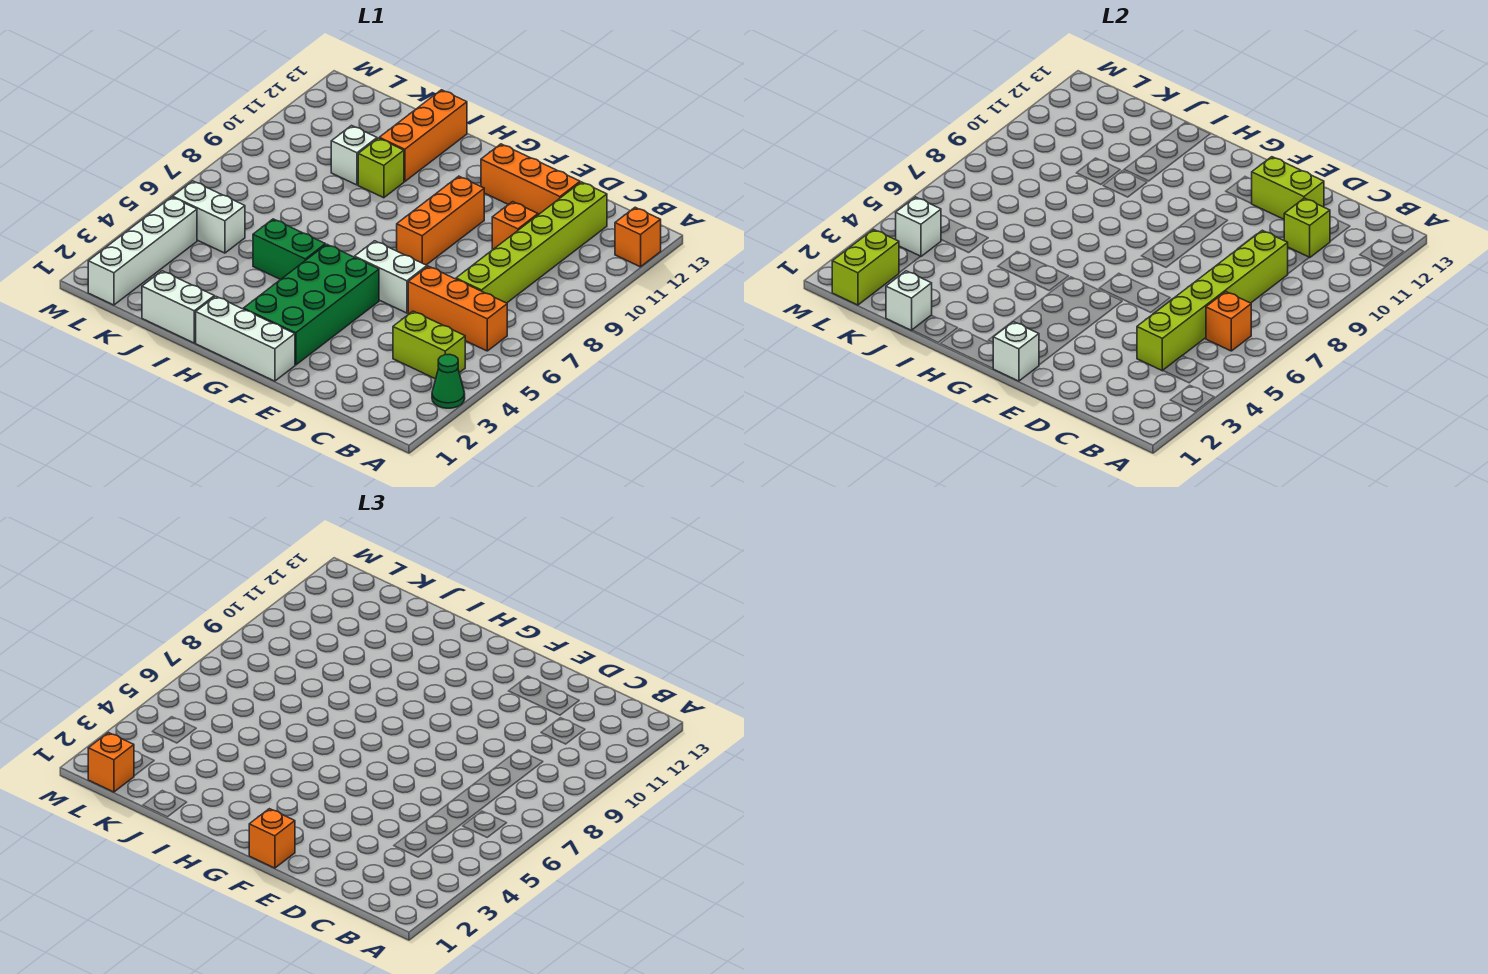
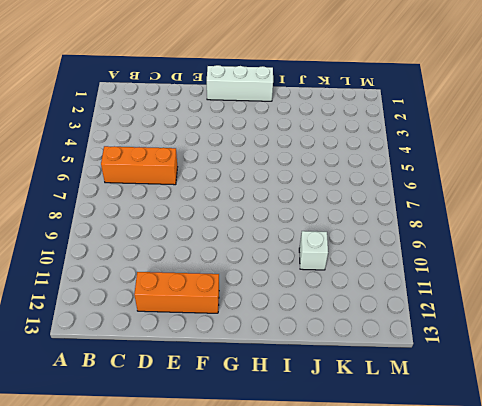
none -> green cone A3 level 1
none -> orange brick A12 level 1
none -> lime brick B4:C4 level 1

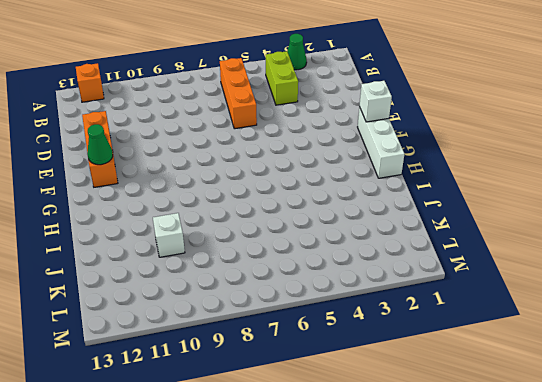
green cone F12 level 2 -> none
none -> lime brick C7:C12 level 1
none -> orange brick D10 level 1
none -> white brick E6:F6 level 1

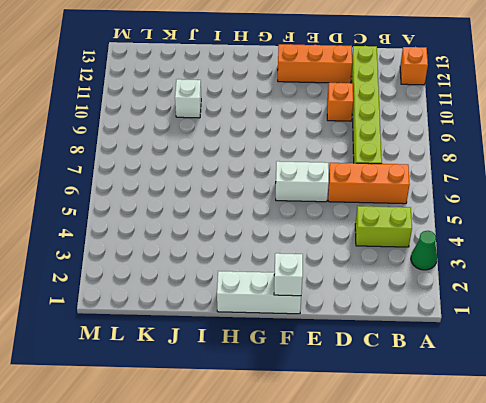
none -> green brick F2:G5 level 1
none -> orange brick F8:F10 level 1
none -> green brick H5:I5 level 1

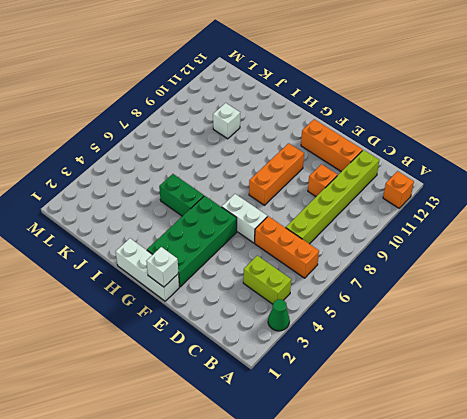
none -> white brick I1:J1 level 1
none -> lime brick I10 level 1
none -> orange brick I11:I13 level 1

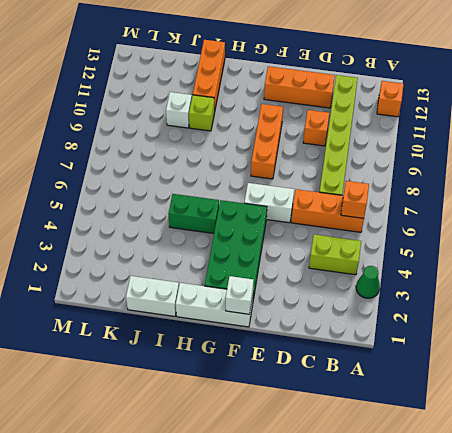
none -> white brick K5:L5 level 1
none -> white brick L1:L4 level 1
none -> lime brick C4:C9 level 2

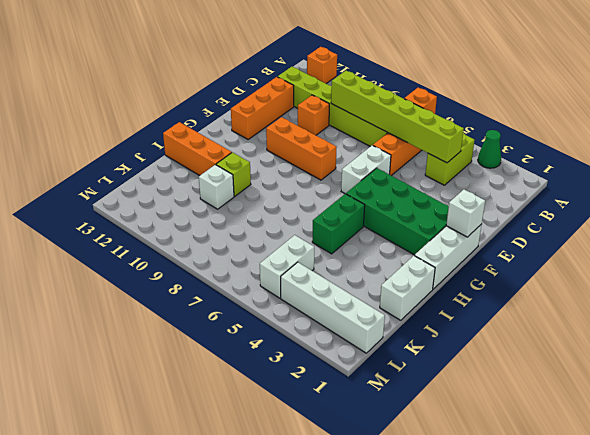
none -> lime brick C11 level 2
none -> lime brick D12:E12 level 2
none -> white brick J1 level 2

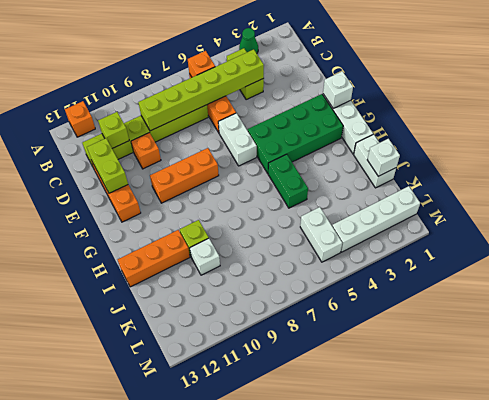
none -> lime brick L1:L2 level 2
none -> white brick L4 level 2
none -> orange brick F1 level 3

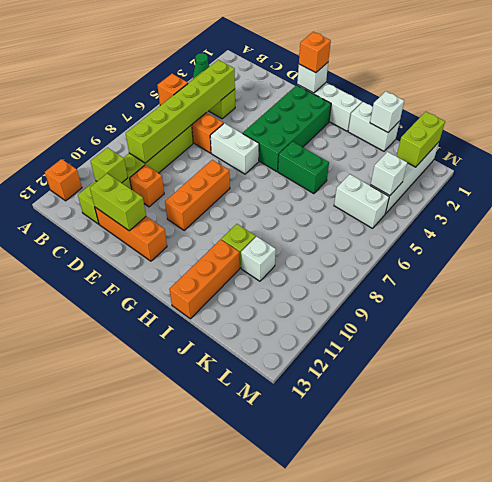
none -> orange brick L1 level 3

